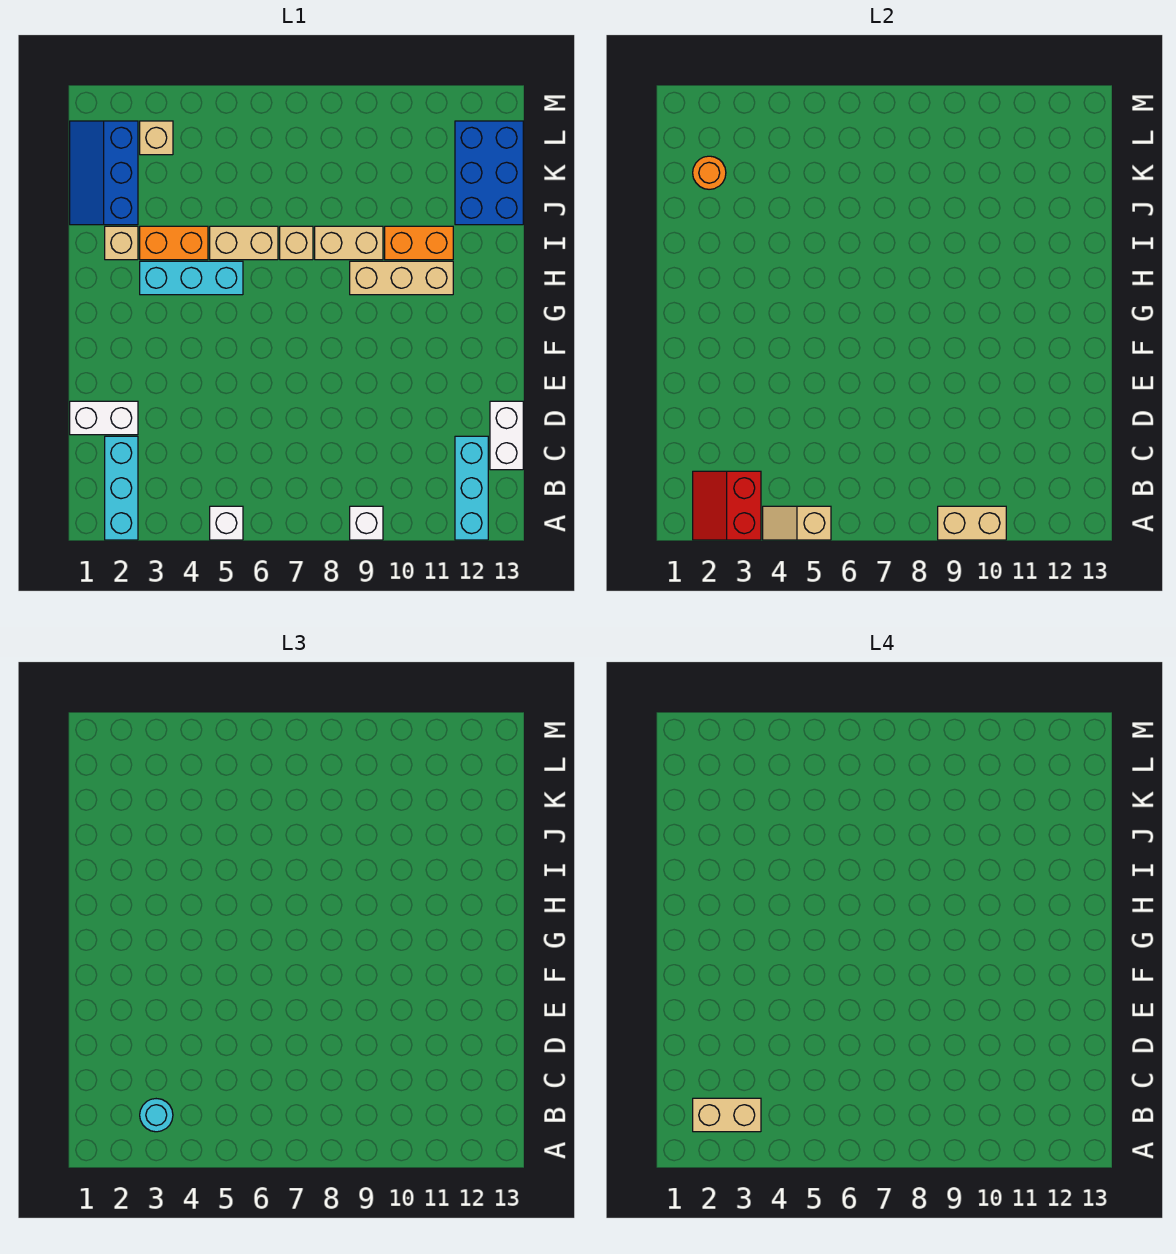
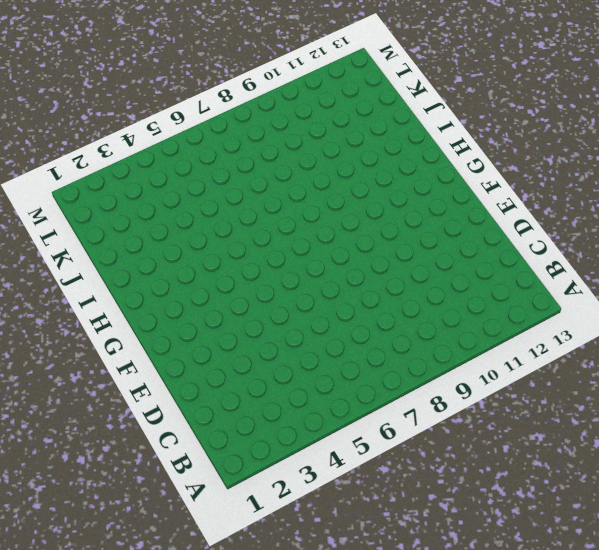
none -> cyan brick A2:C2 level 1
none -> white brick A5 level 1
none -> white brick A9 level 1

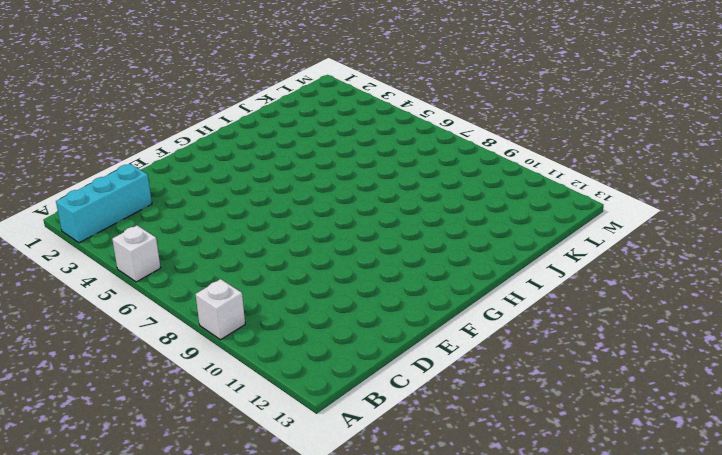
none -> cyan brick A12:C12 level 1
none -> white brick C13:D13 level 1
none -> white brick D1:D2 level 1

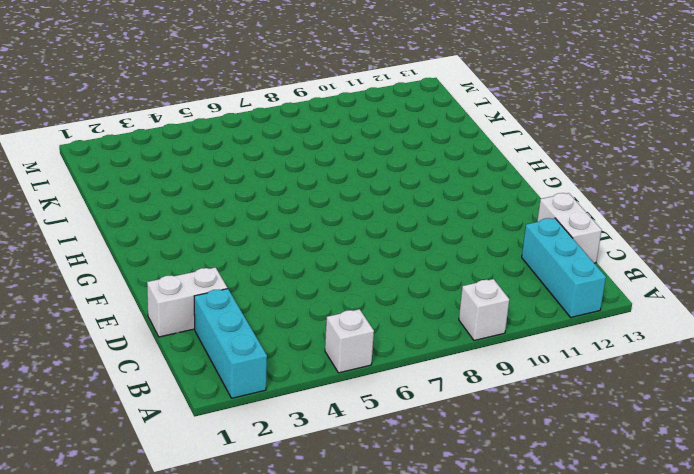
none -> cyan brick H3:H5 level 1
none -> tan brick H9:H11 level 1
none -> tan brick I2 level 1

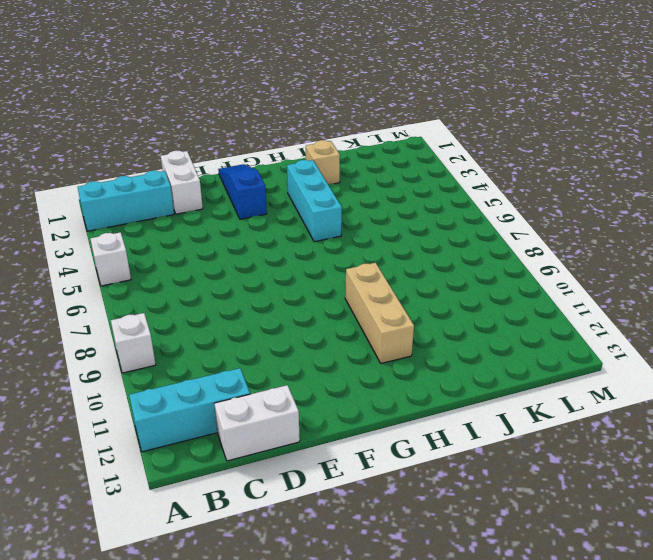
blue slope F1:F3 level 1 top 3 -> none
none -> orange brick I3:I4 level 1
none -> tan brick I5:I6 level 1
none -> tan brick I7 level 1

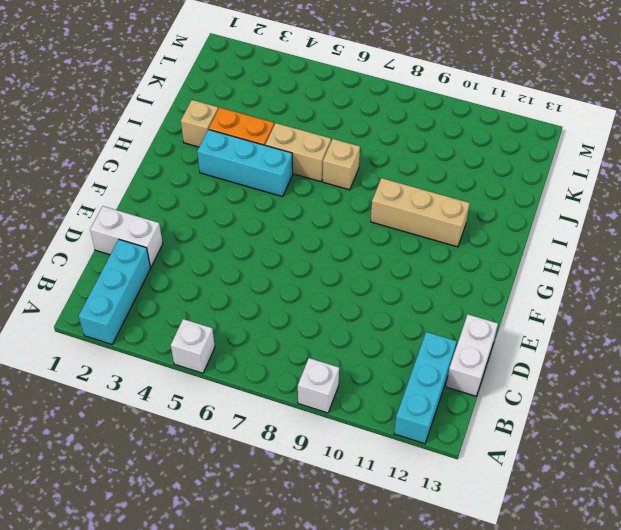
none -> tan brick I8:I9 level 1
none -> orange brick I10:I11 level 1
none -> blue slope J1:L2 level 1 top 2

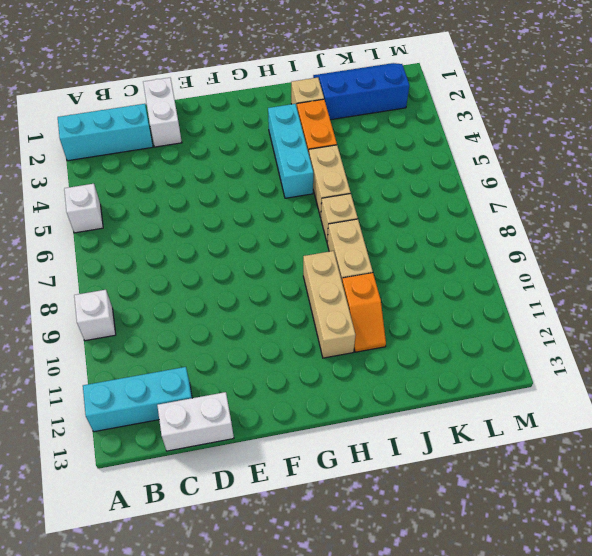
orange slope I10:I11 level 1 top 10 -> orange brick I10:I11 level 1
none -> blue brick J12:L13 level 1
none -> tan brick L3 level 1
none -> red slope A2:B3 level 2 top 3

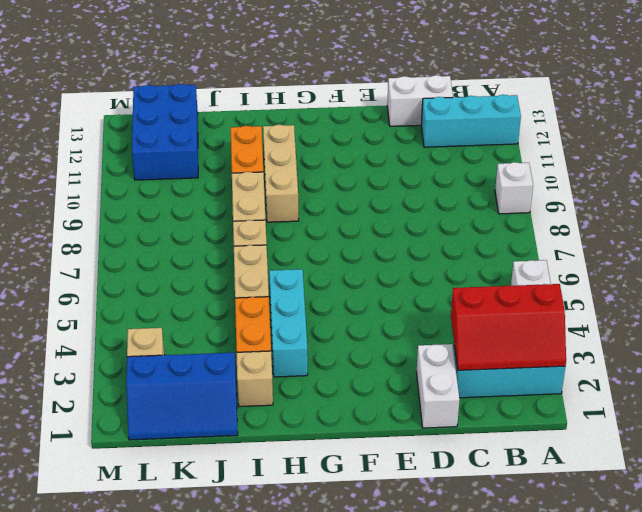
red slope A2:C3 level 2 top 3 -> red slope A2:B3 level 2 top 3
blue brick K11:L13 level 1 -> blue brick J12:L13 level 1
none -> tan slope A4:A5 level 2 top 5
none -> tan brick A9:A10 level 2
none -> orange round brick K2 level 2

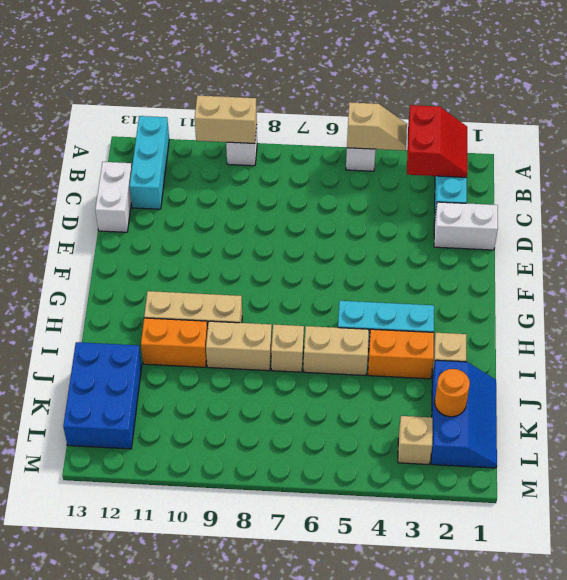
none -> cyan round brick B3 level 3
none -> tan brick B2:B3 level 4

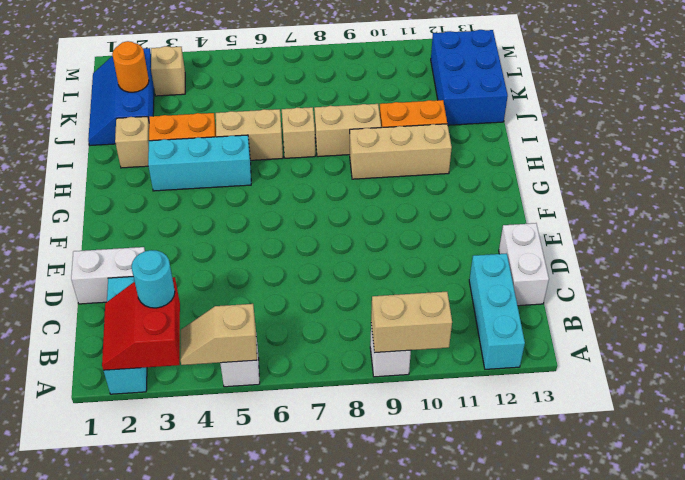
none -> tan brick B2:B3 level 4

